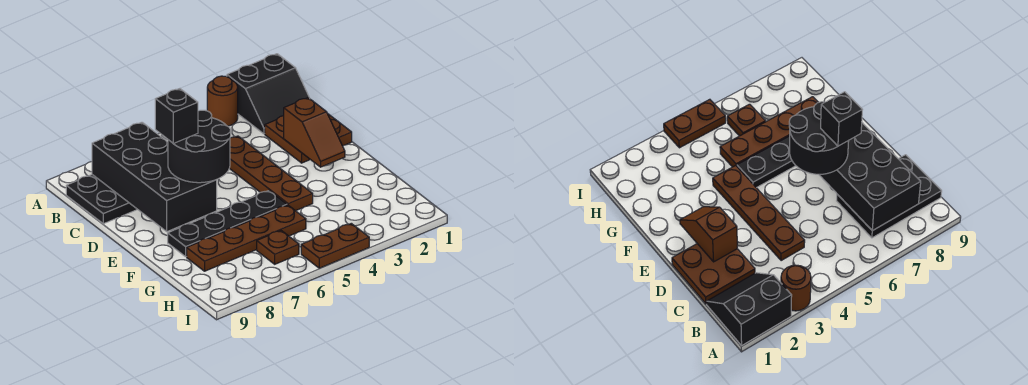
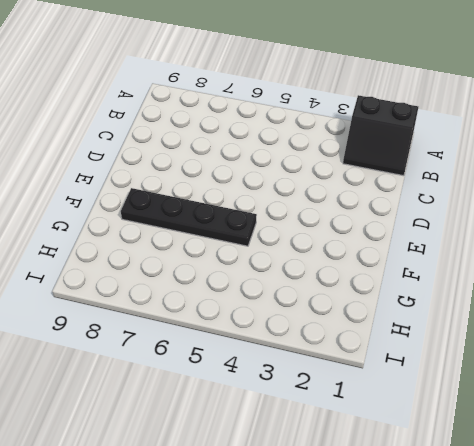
none -> brown round brick A3 level 1
none -> black plate B7:C9 level 1
none -> brown plate C1:D2 level 1

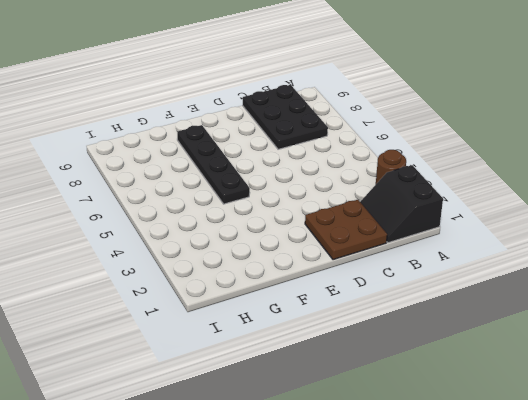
none -> brown plate C4:F4 level 1
none -> brown plate G5:G8 level 1
none -> brown plate H6 level 1

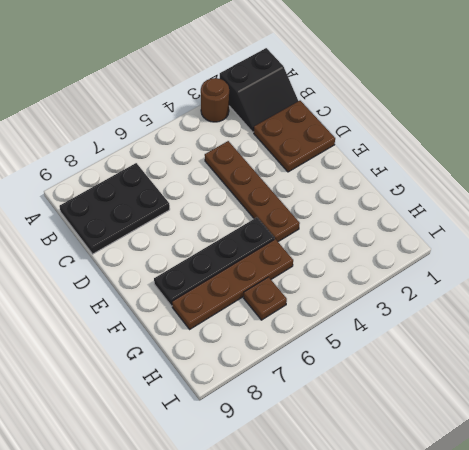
none -> brown plate I4:I5 level 1
none -> black brick B7:E8 level 2
none -> brown slope D2:E2 level 2 top D

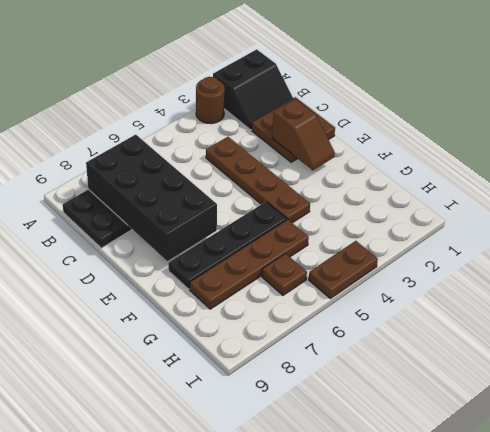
none -> black round brick D6:E7 level 3
none -> black brick D7 level 4

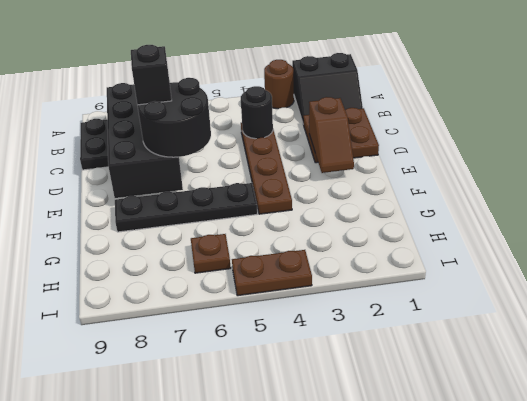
black round brick C4 level 2 -> none
none -> brown plate G5:G8 level 1

